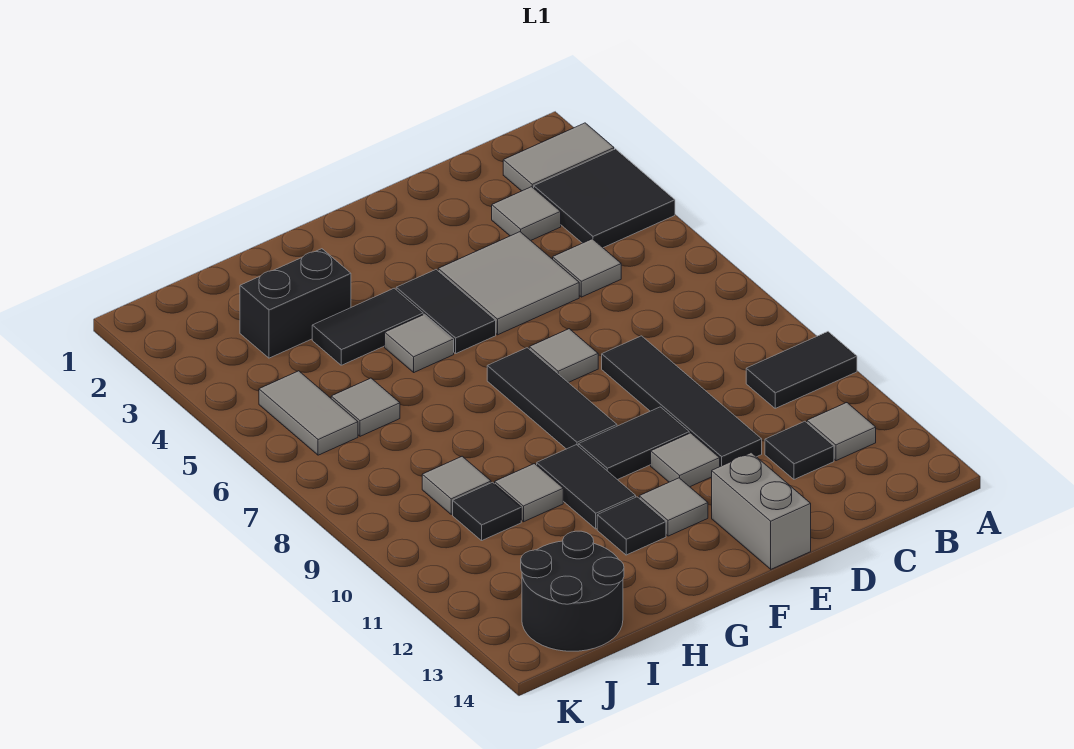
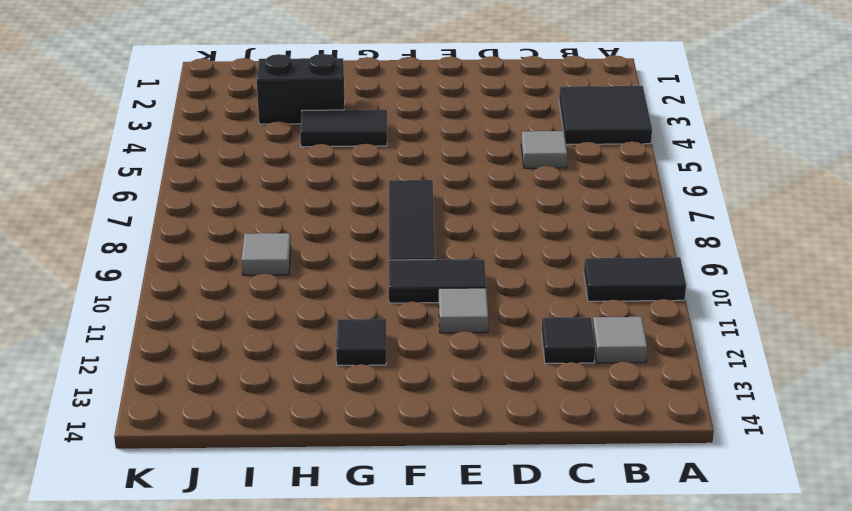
none -> grey tile A2:B2 level 1
none -> grey tile C3 level 1
none -> grey tile D4:E5 level 1

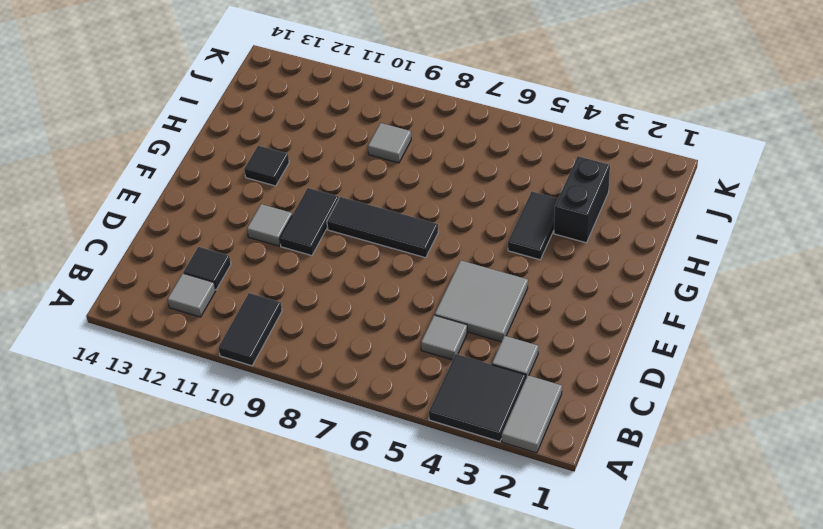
none -> black tile D8:D11 level 1
none -> grey tile E7 level 1
none -> grey brick E13:E14 level 1

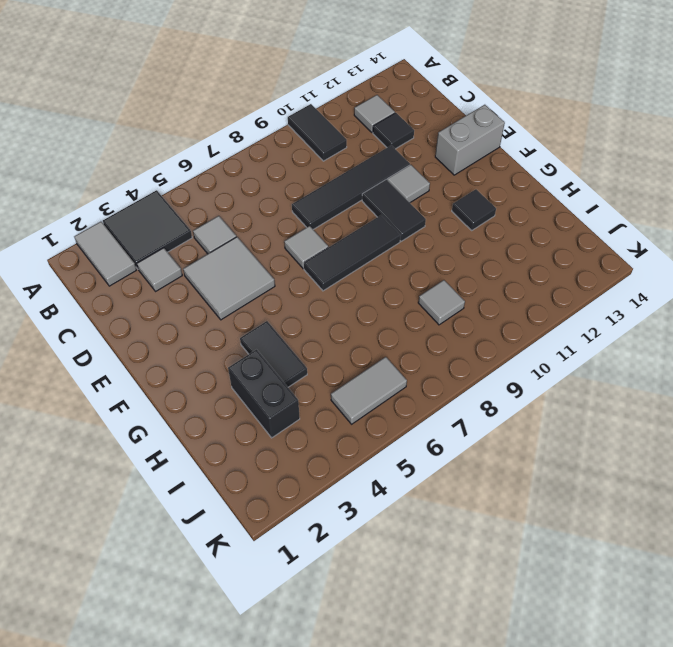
none -> black tile F4:F5 level 1
none -> grey tile F12 level 1
none -> grey tile G5 level 1

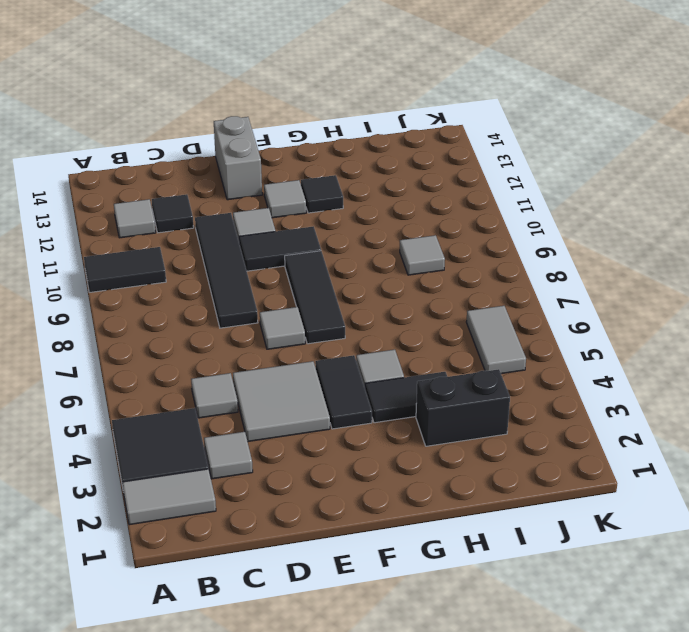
none -> black tile G10:G11 level 1
none -> grey tile H10 level 1
none -> grey tile I6 level 1

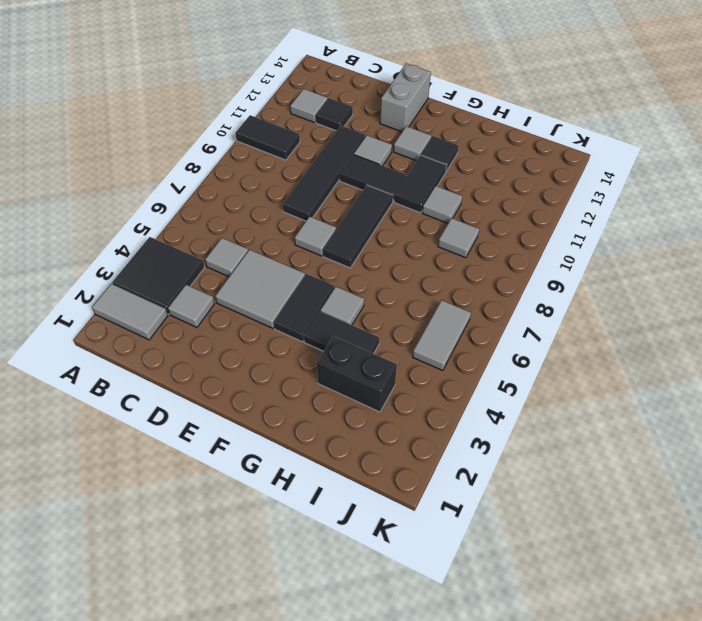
none -> grey tile I6 level 1
none -> black tile I10 level 1
none -> black round brick I13:J14 level 1

